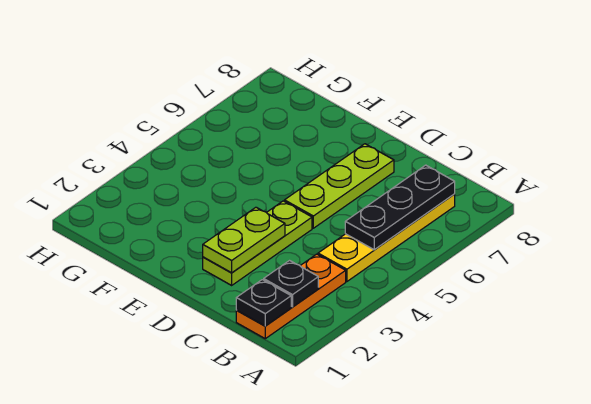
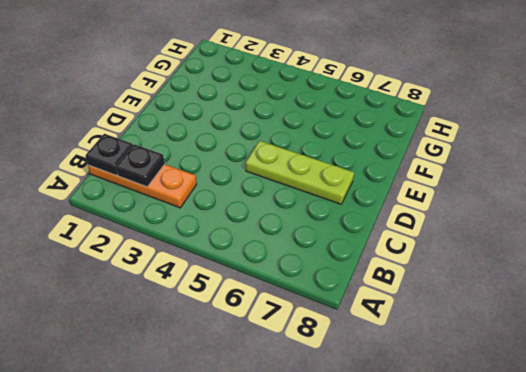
none -> yellow plate B4:B7 level 1
none -> lime plate D2:D4 level 1

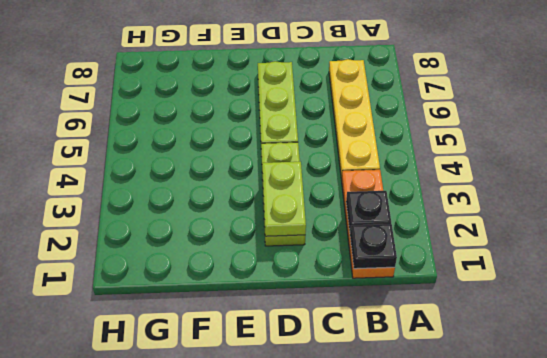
none -> black plate B5:B7 level 2

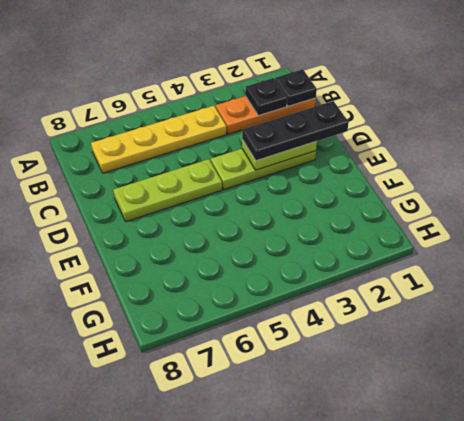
black plate D1:D3 level 3 -> black plate B5:B7 level 2

